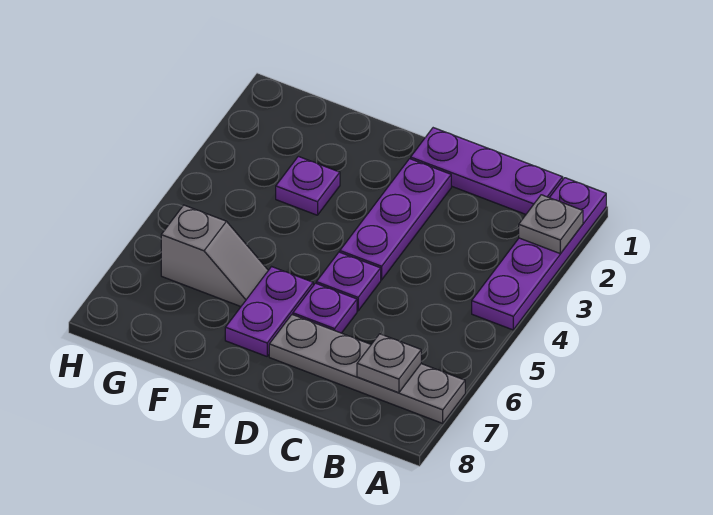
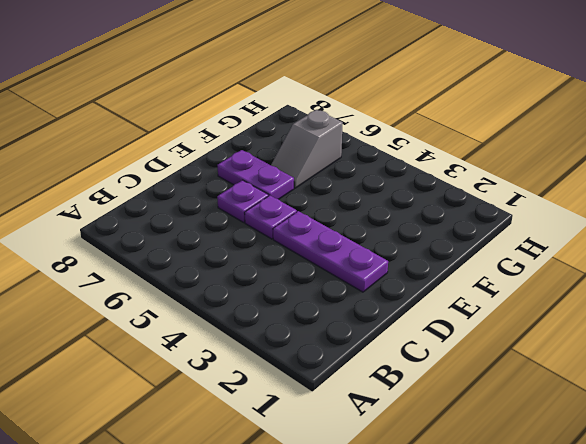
none -> purple plate A1:A4 level 1
none -> grey plate A7:D7 level 1

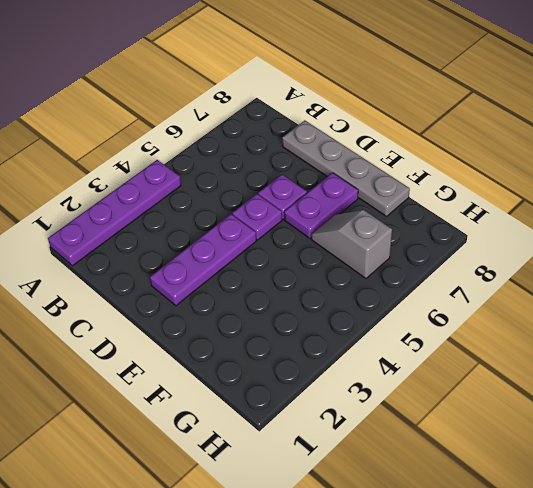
grey plate C8:F8 level 1 -> grey plate A7:D7 level 1
none -> purple plate B1:D1 level 1
none -> purple plate F3 level 1

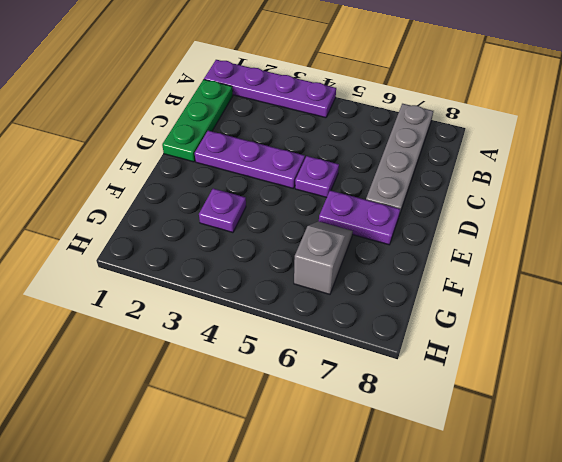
green plate B1:D1 level 1 -> purple plate B1:D1 level 1
none -> purple plate D6 level 1
none -> grey plate A2 level 2

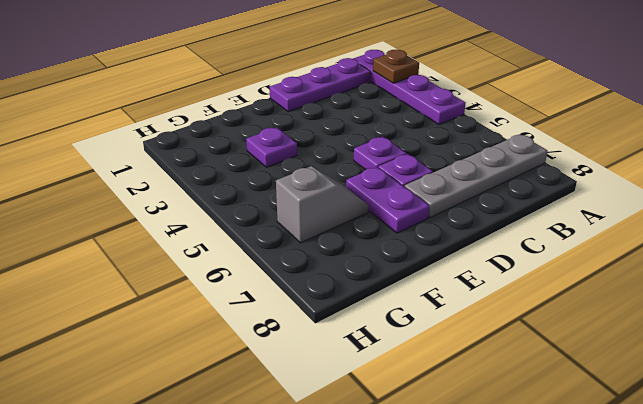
brown plate A2 level 2 -> grey plate A2 level 2
none -> purple plate D2:D4 level 1
none -> grey plate B7 level 2

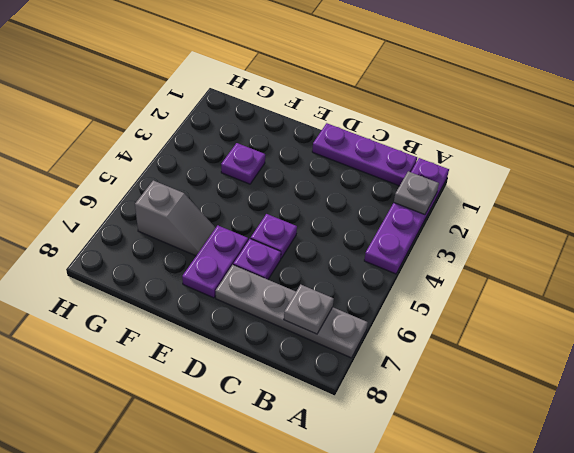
none -> purple plate D2:D4 level 1

